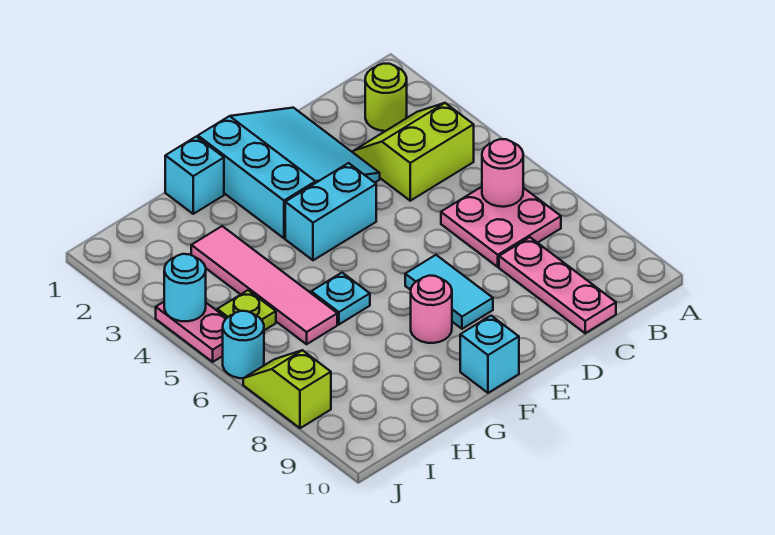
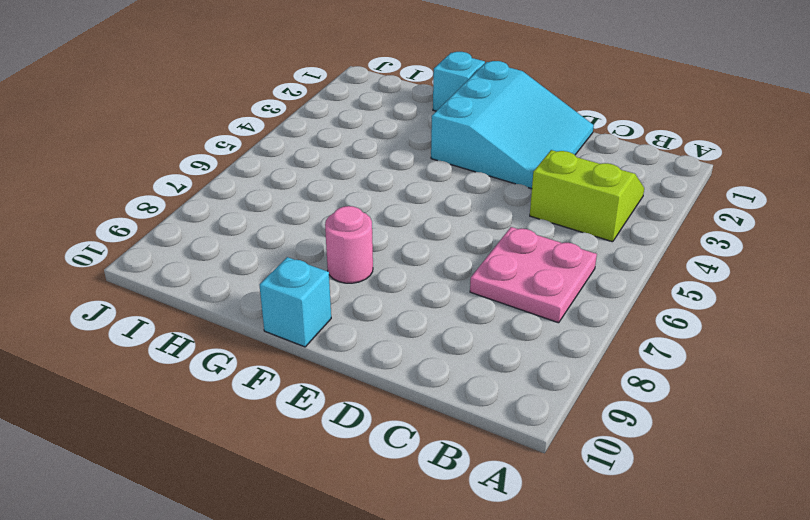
none -> lime round brick B2 level 1
none -> pink plate C8:C10 level 1
none -> cyan brick E4:F4 level 1

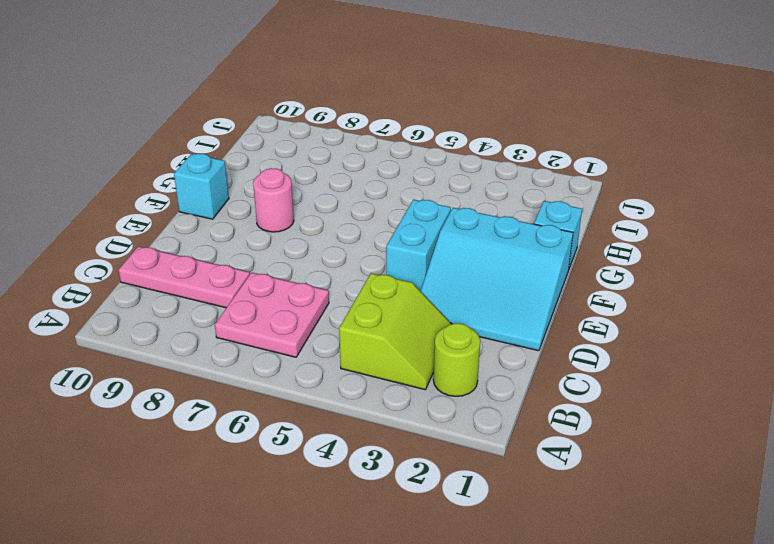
none -> cyan tile E7:E8 level 1
none -> cyan plate G6 level 1
none -> pink tile H3:H6 level 1

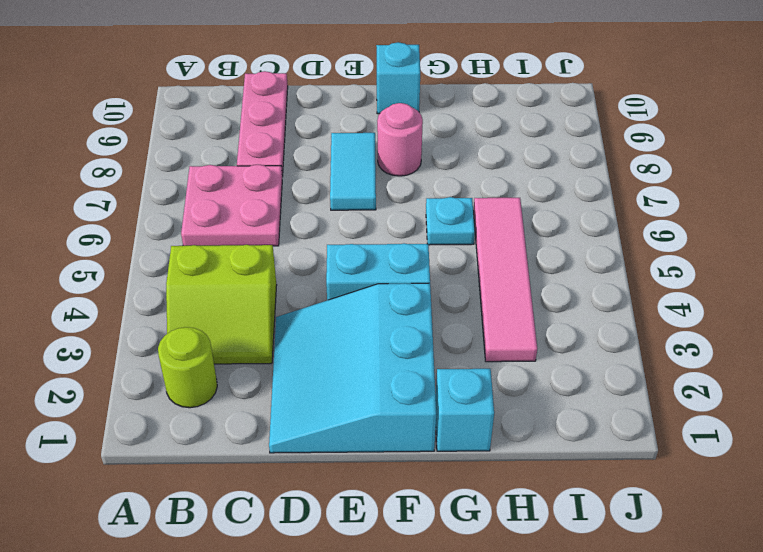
none -> lime plate I5 level 1
none -> pink plate J4:J5 level 1
none -> cyan round brick J6 level 1

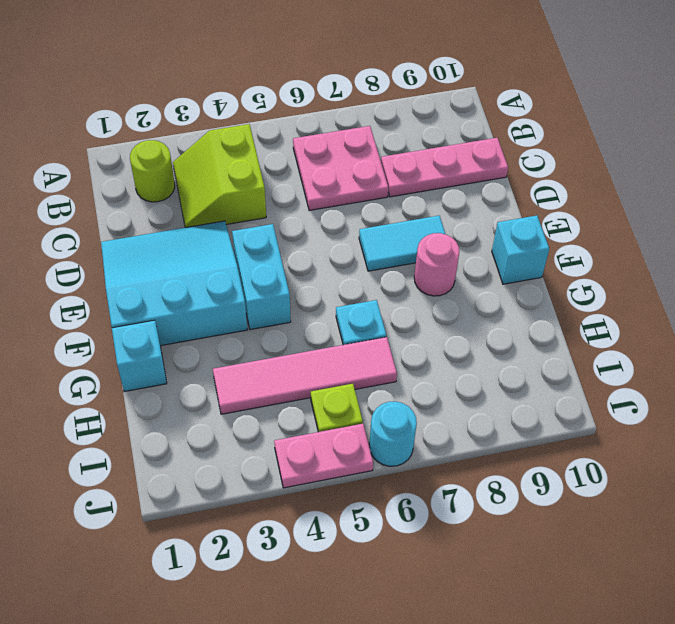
none -> lime slope J7:J8 level 1 top 8
none -> pink round brick B6 level 2
none -> cyan round brick J4 level 2

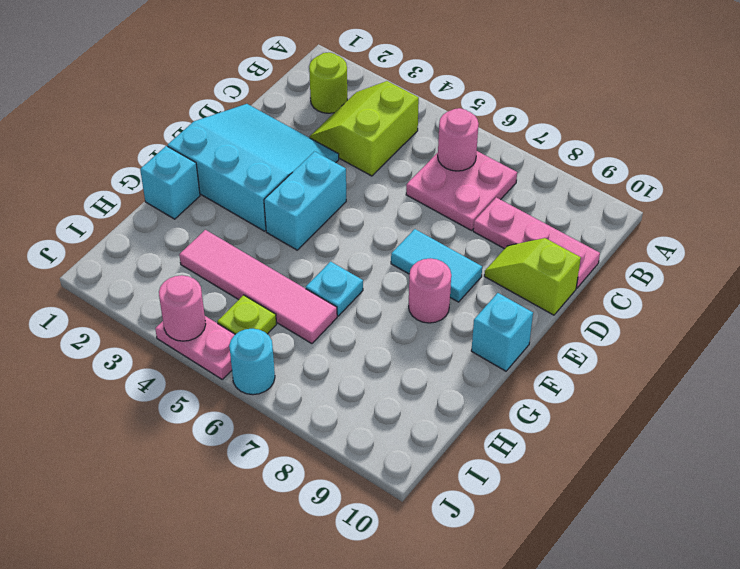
lime slope D9:D10 level 1 top 10 -> lime slope J7:J8 level 1 top 8
pink round brick J4 level 2 -> cyan round brick J4 level 2

